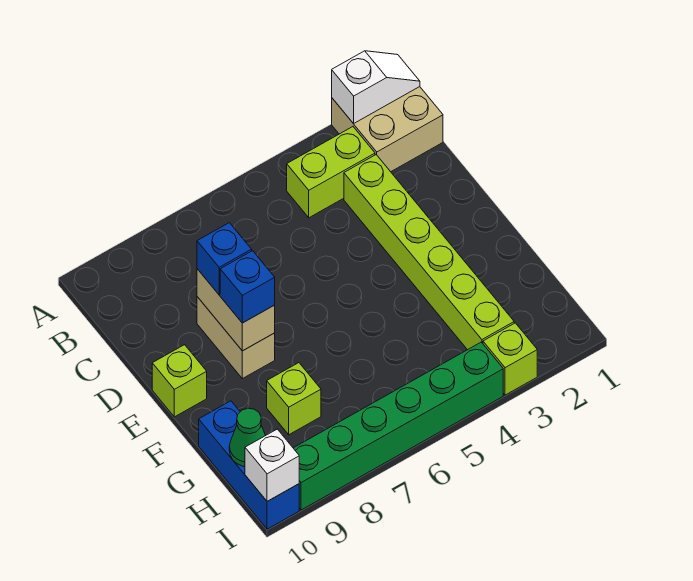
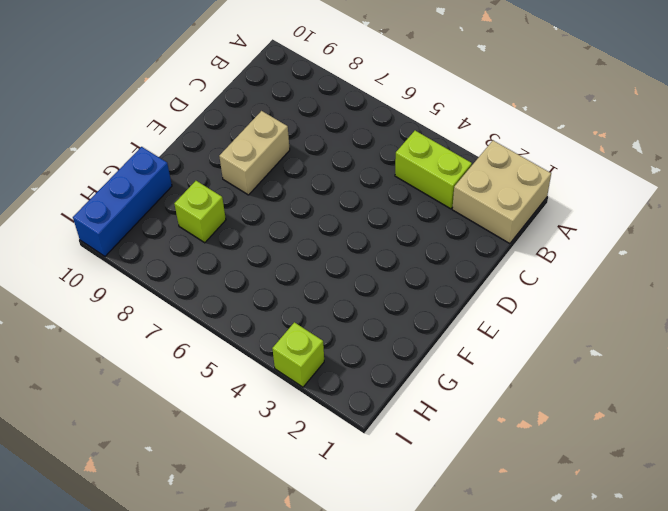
none -> lime brick C3:H3 level 1
none -> lime brick E10 level 1
none -> green brick I4:I9 level 1

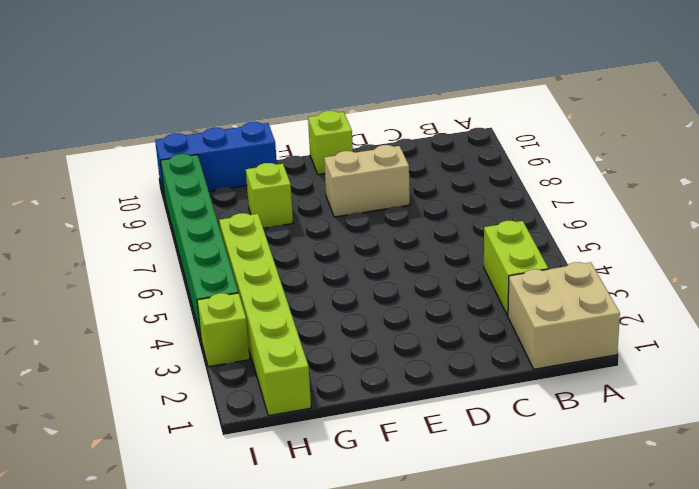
lime brick H1:H6 level 1 -> lime brick C3:H3 level 1
none -> white slope A1:A2 level 2 top 2
none -> tan brick D8:E8 level 2
none -> green cone H10 level 2

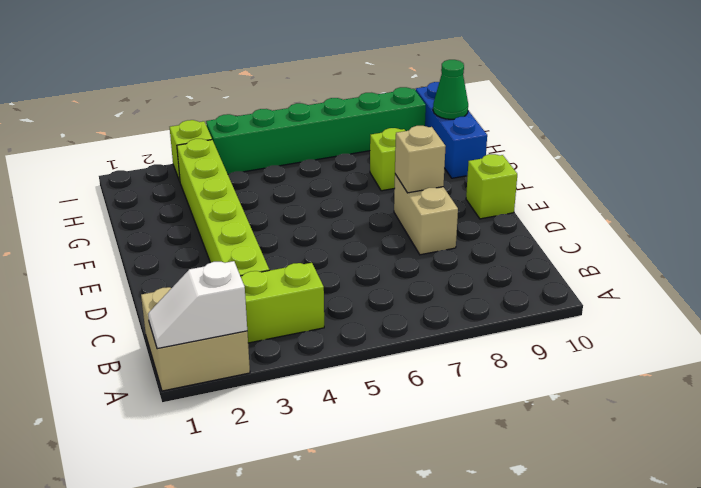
tan brick E8 level 2 -> tan brick D8:E8 level 2
none -> white brick I10 level 2
none -> blue brick D8 level 3
none -> blue brick E8 level 3

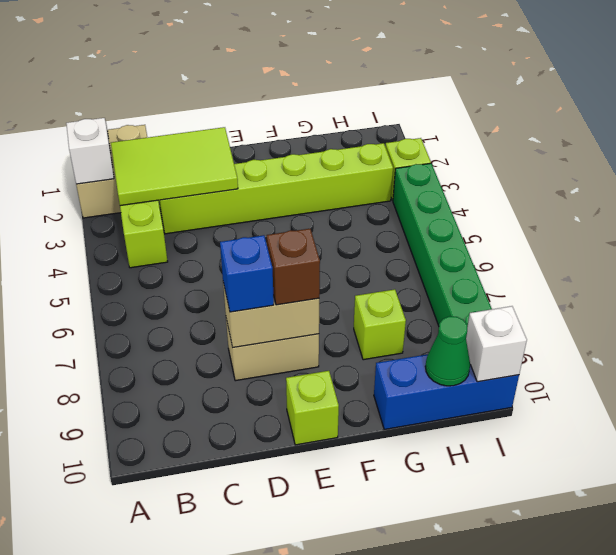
lime tile B2:D3 level 2 -> none
brown brick E8 level 3 -> blue brick E8 level 3

